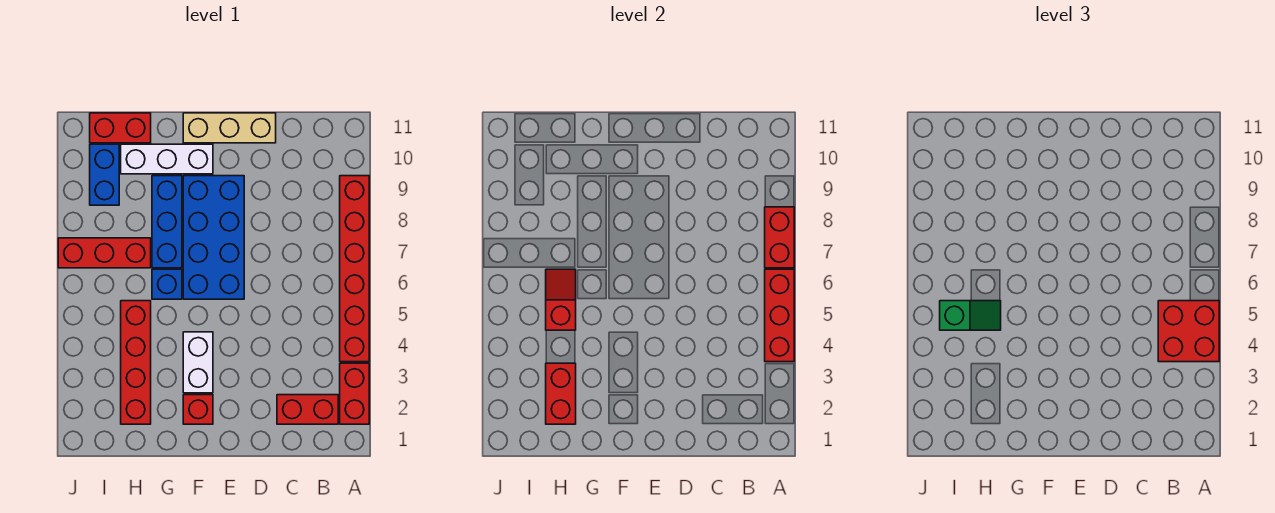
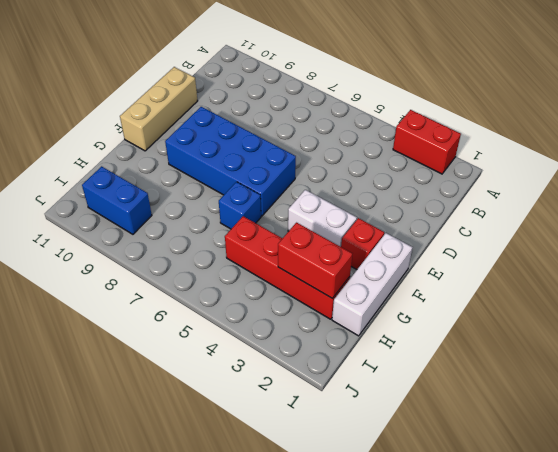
white brick F1:H1 level 1 -> white brick F10:H10 level 1
none -> red brick A4:A9 level 1
none -> red brick B2:C2 level 1
none -> blue brick G7:G9 level 1

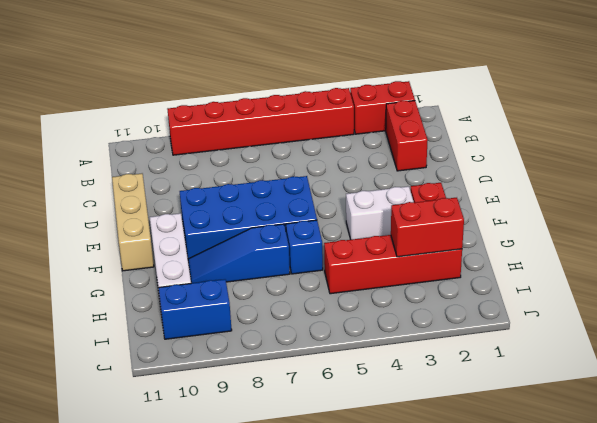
blue slope G7:G9 level 1 top 7 -> blue brick G7:G9 level 1
none -> red brick H7:J7 level 1
none -> red brick H11:I11 level 1
none -> red brick A4:A6 level 2

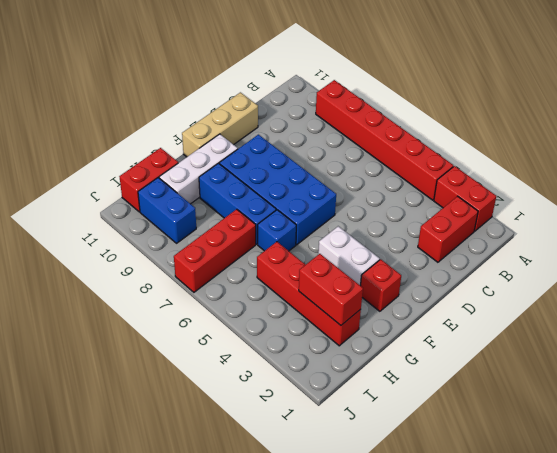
none -> red brick A4:A6 level 2
none -> red brick A7:A8 level 2
none -> red slope H5:H6 level 2 top 5

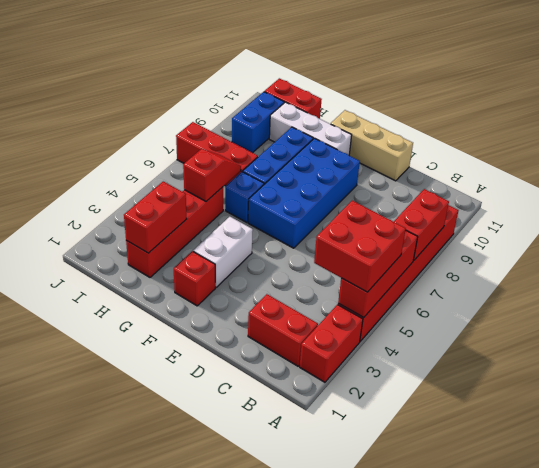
none -> green slope H5:I5 level 3 top I

